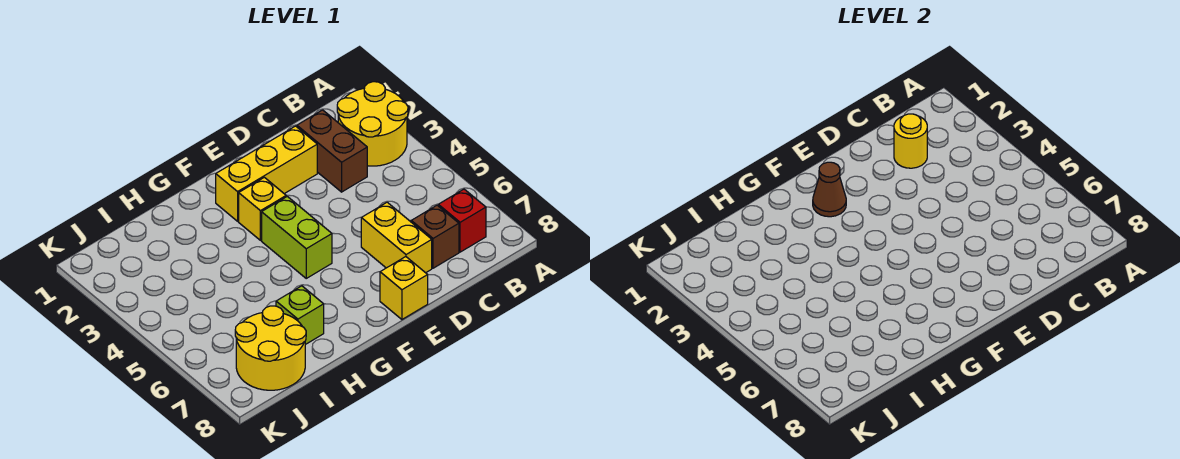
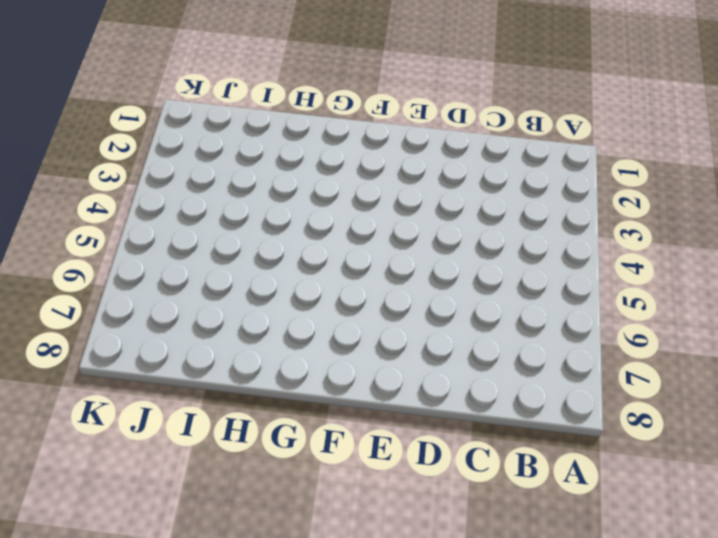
none -> yellow round brick A2:B3 level 1
none -> red brick B7 level 1
none -> brown brick C2:C3 level 1

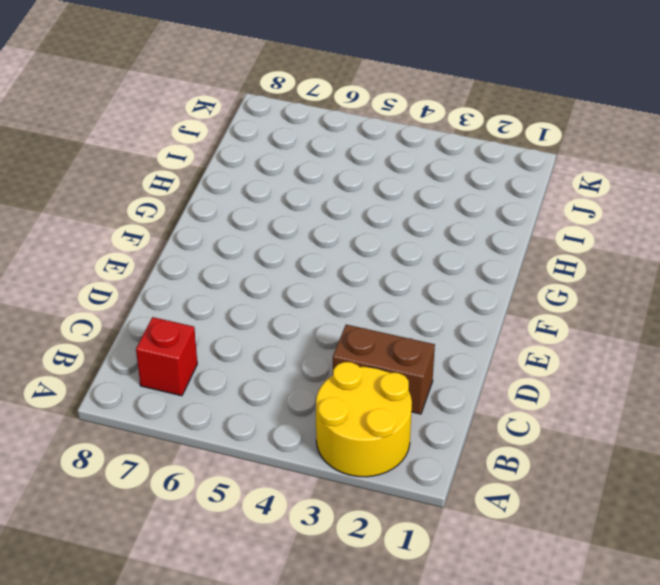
none -> brown brick C7 level 1
none -> yellow brick D2:F2 level 1
none -> yellow brick D6:D7 level 1

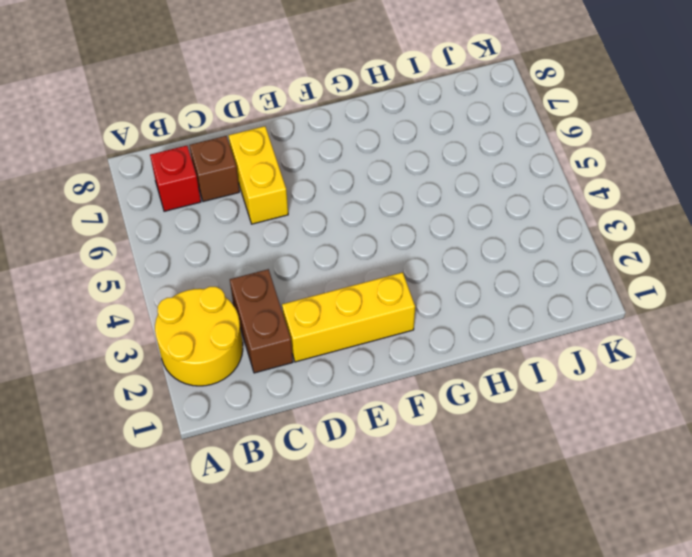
none -> yellow brick E8 level 1
none -> yellow brick F3 level 1
none -> lime brick F4:F5 level 1

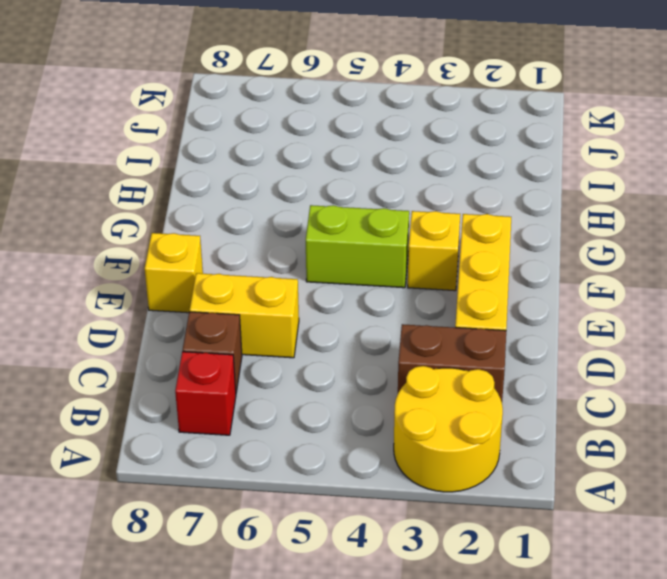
none -> lime brick H7 level 1
none -> yellow round brick I7:J8 level 1
none -> yellow round brick C2 level 2

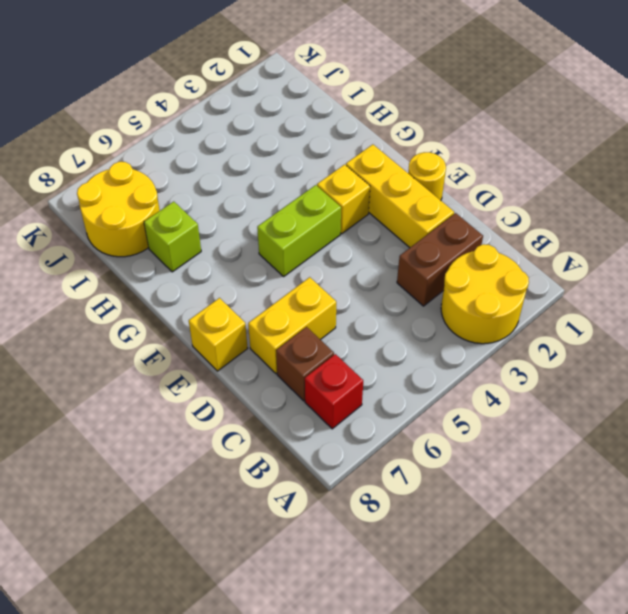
yellow round brick E1 level 1 -> yellow round brick C2 level 2
none -> brown cone F2 level 2

